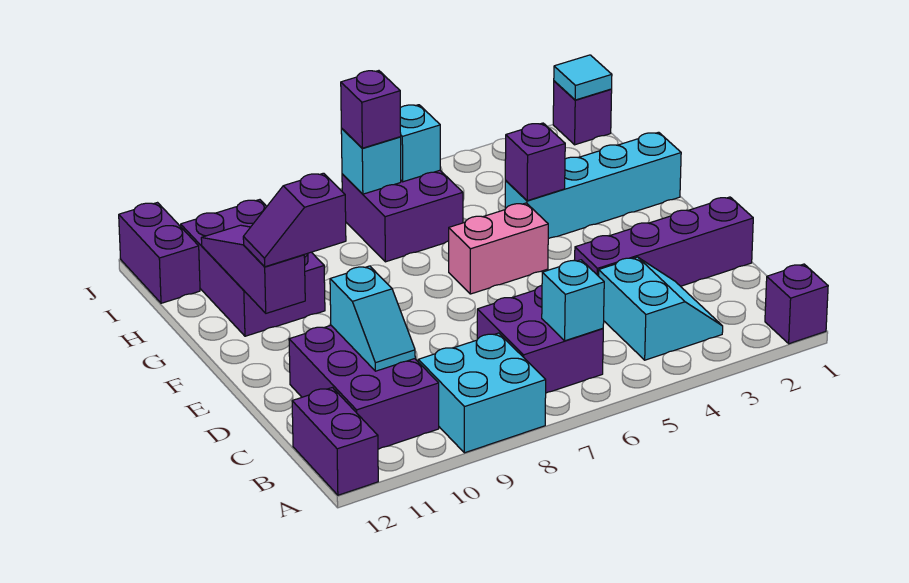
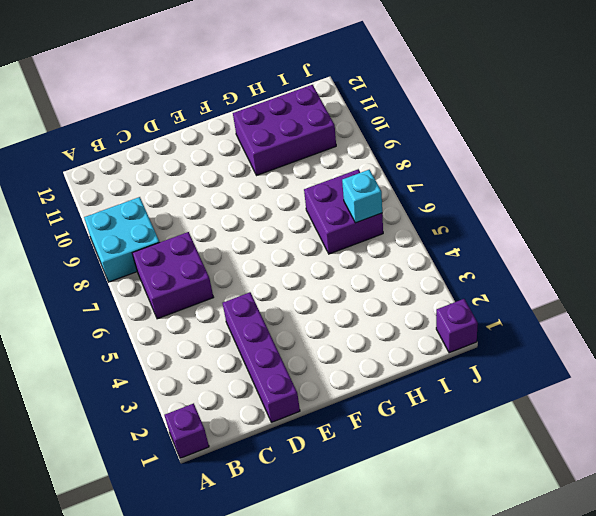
none -> purple brick A12:B12 level 1
none -> cyan slope B3:C4 level 1 top 4
none -> purple brick B10:D11 level 1

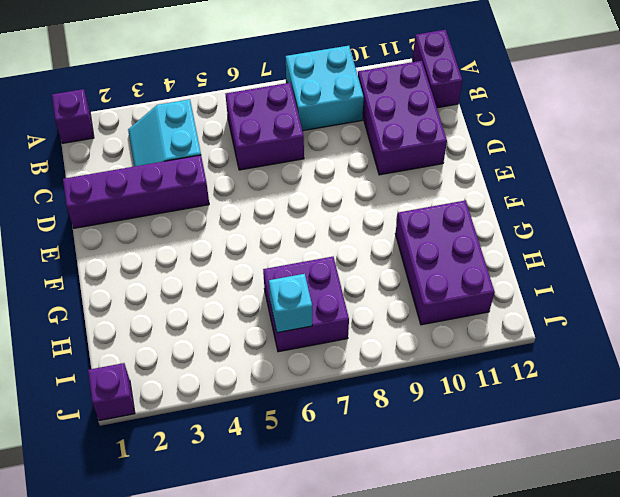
none -> pink brick F5:F6 level 1
none -> cyan brick G1:G4 level 1
none -> purple brick I12:J12 level 1

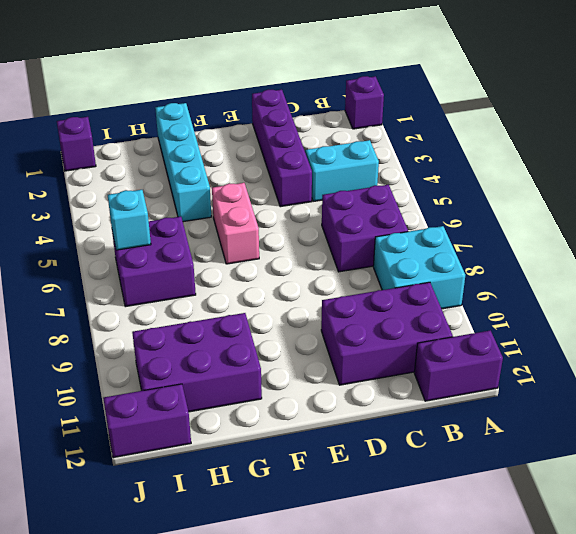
none -> cyan brick B6 level 2
none -> cyan slope C10:D10 level 2 top D
none -> purple slope F11:H11 level 2 top F

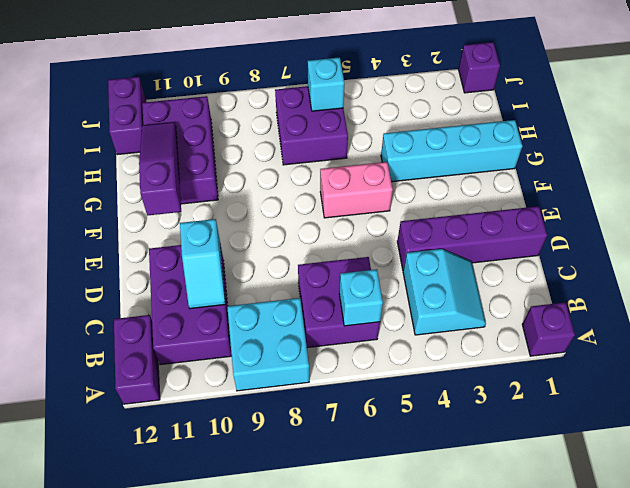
none -> purple brick G4 level 2
none -> cyan brick I7 level 2
none -> cyan tile J1 level 2

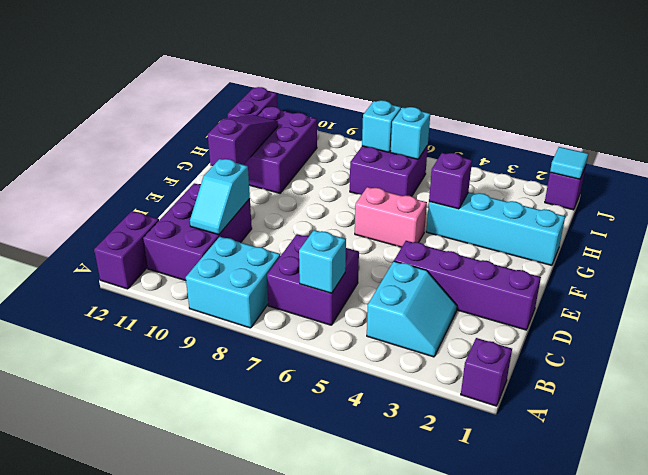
none -> purple slope F10:F11 level 3 top 10
none -> purple brick I7 level 3

